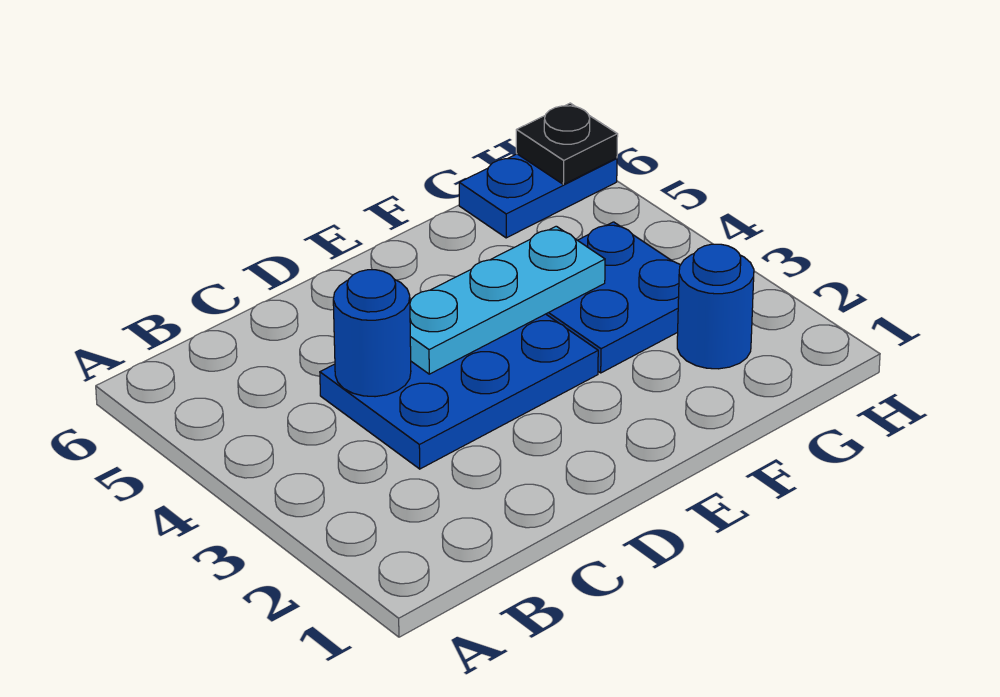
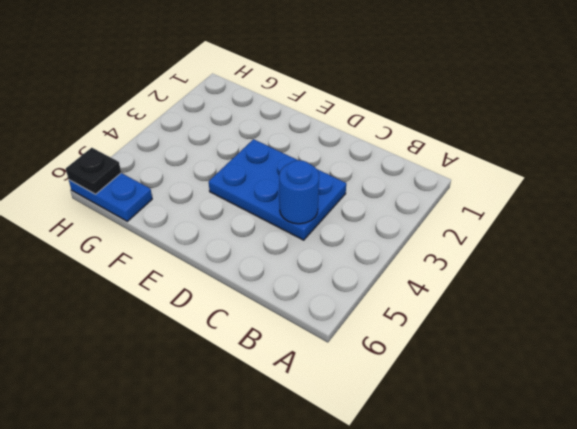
none -> blue plate F3:G4 level 1
none -> blue round brick G2 level 1

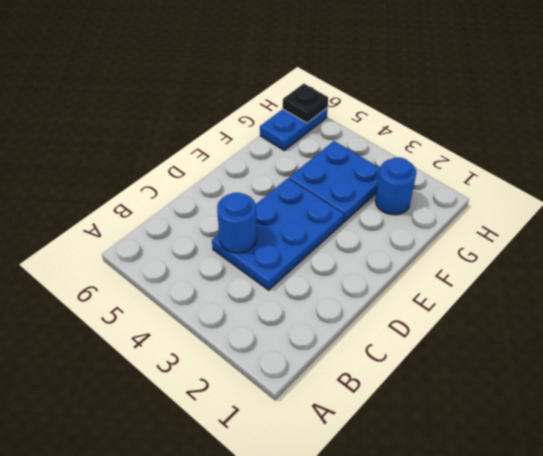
none -> cyan plate D4:F4 level 2

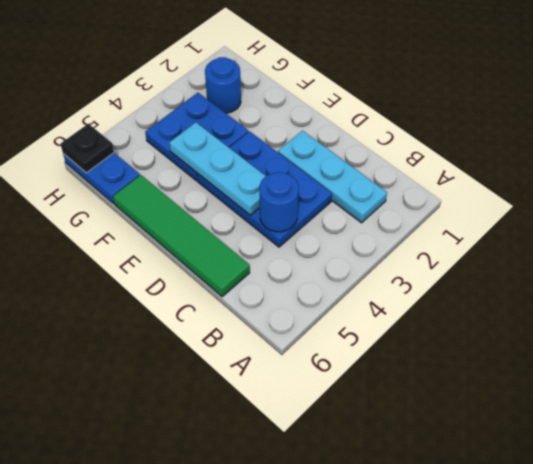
cyan plate B2:D2 level 1 -> none
green tile C6:F6 level 1 -> none

